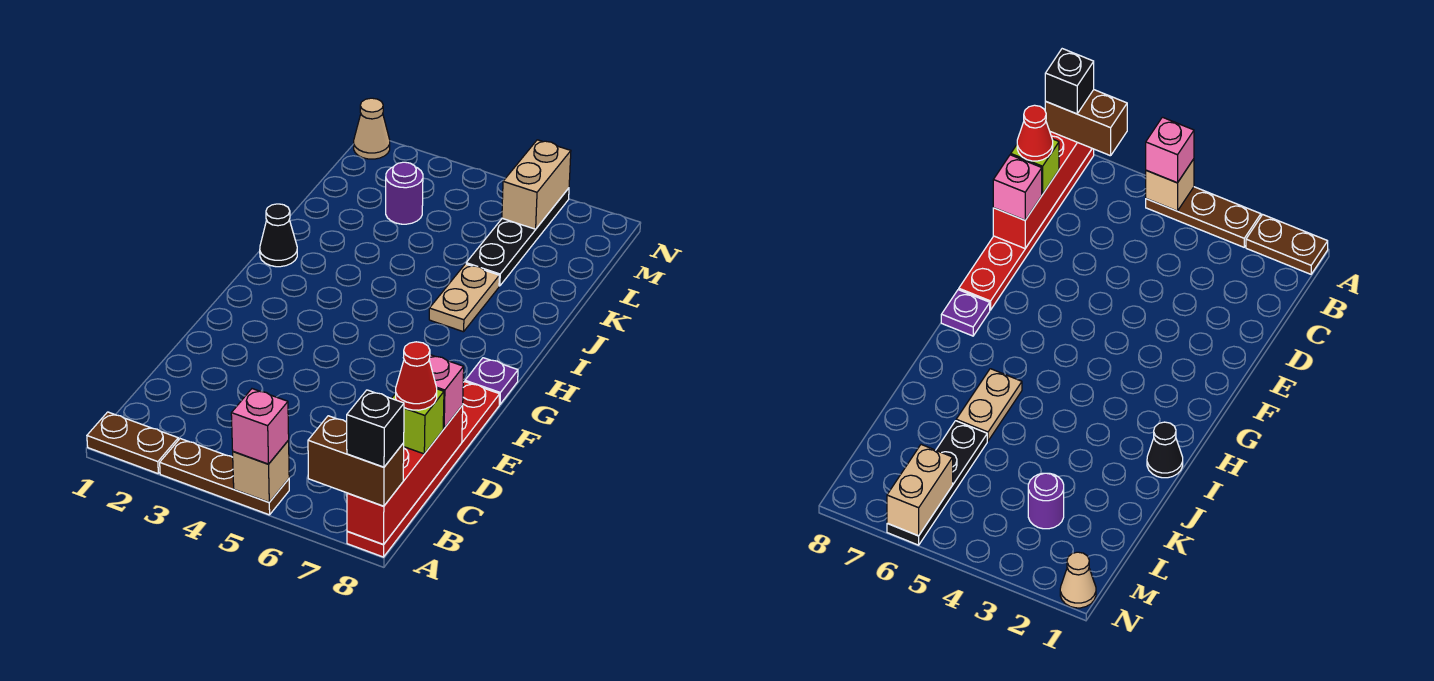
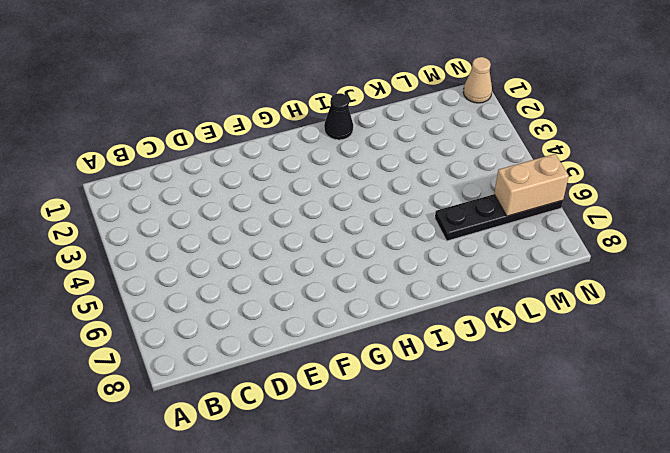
none -> brown plate A1:A2 level 1
none -> brown plate A3:A5 level 1
none -> red plate A8:F8 level 1

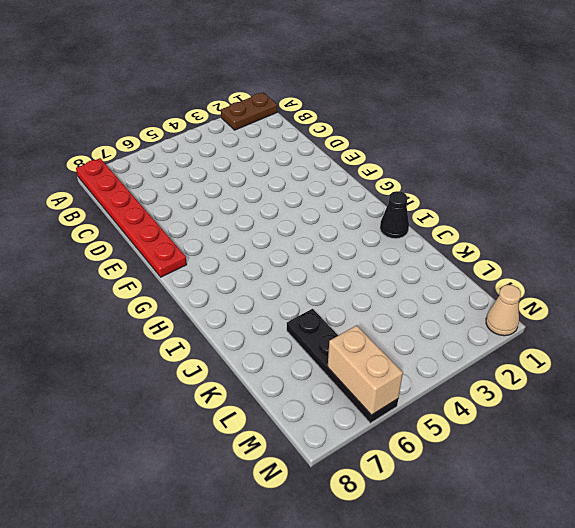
none -> brown plate A3:A5 level 1
none -> purple plate G8 level 1
none -> tan plate I6:J6 level 1

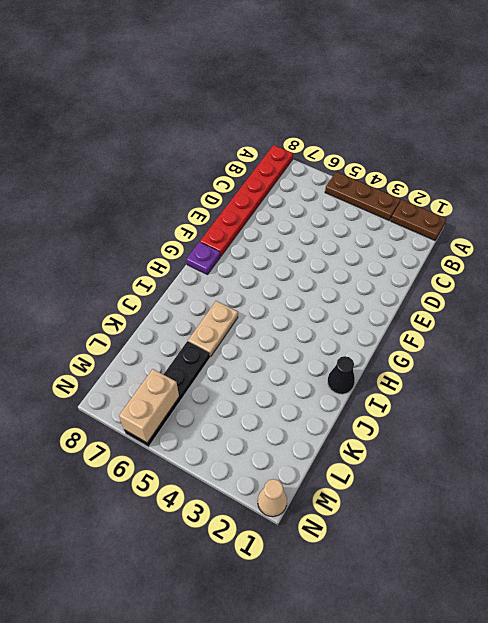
none -> purple round brick L3 level 1
none -> tan brick A5 level 2
none -> red brick A8:D8 level 2

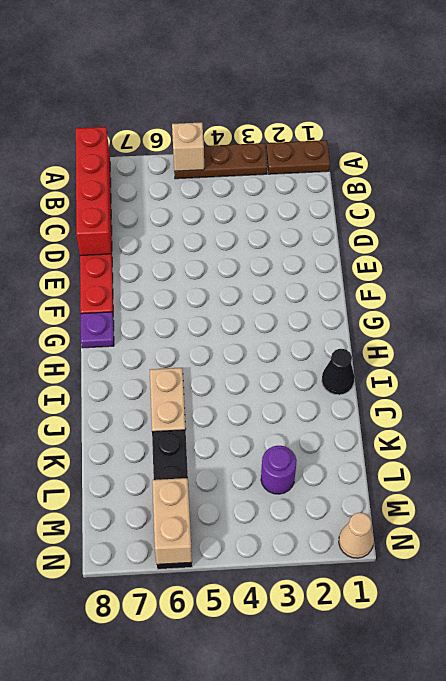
none -> pink brick A5 level 3
none -> brown brick A7:A8 level 3
none -> lime brick C8 level 3

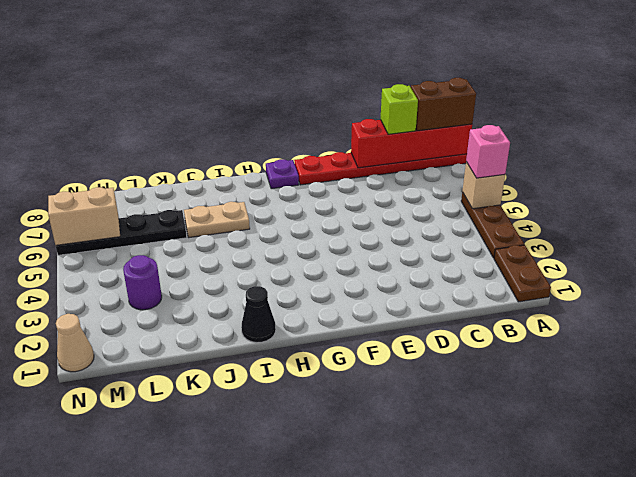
brown brick A8:B8 level 3 -> brown brick A7:A8 level 3
none -> pink brick D8 level 3
none -> black brick A8 level 4
none -> red cone C8 level 4

